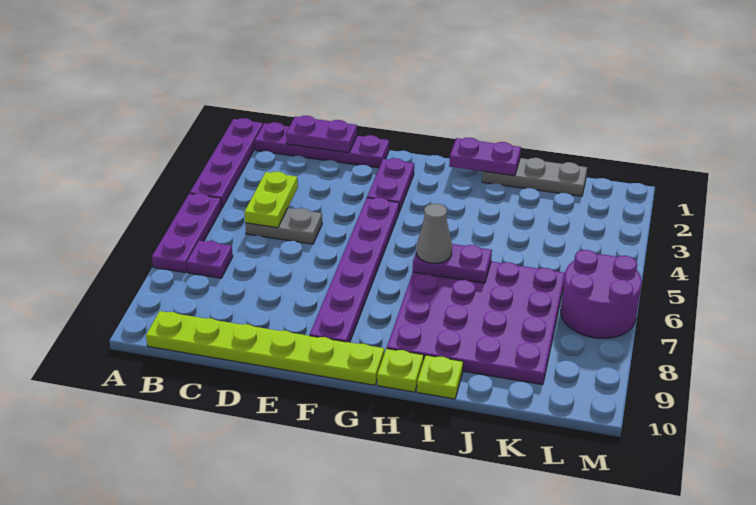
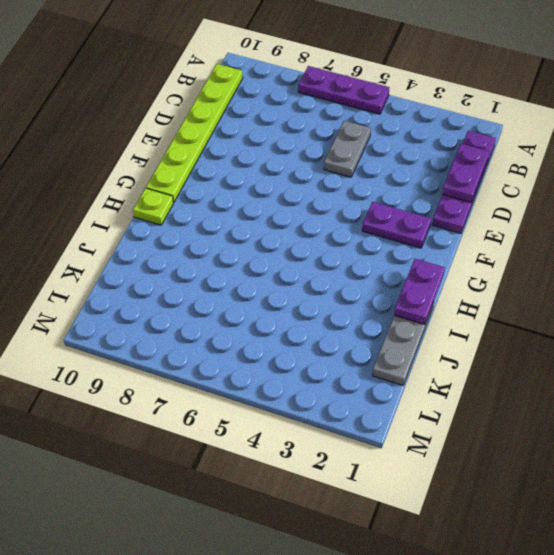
none -> purple plate A1:A4 level 1
none -> purple plate B7 level 1
none -> purple plate F4:F9 level 1

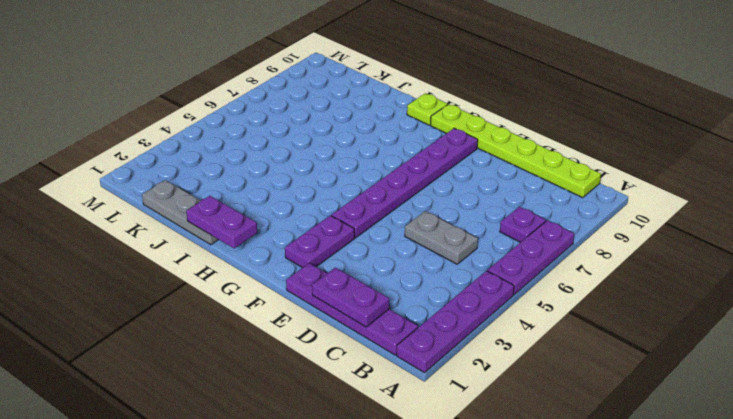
none -> purple plate H6:K9 level 1
none -> lime plate I10 level 1
none -> purple round brick L6:M7 level 1

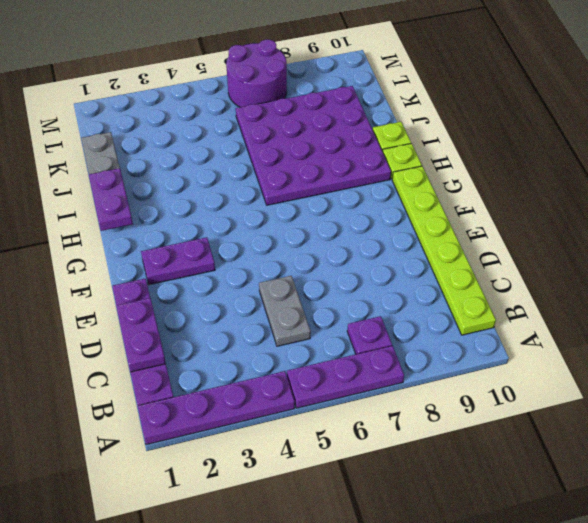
none -> purple plate F4:F9 level 1
none -> lime plate C4:C5 level 2
none -> purple plate H6:I6 level 2

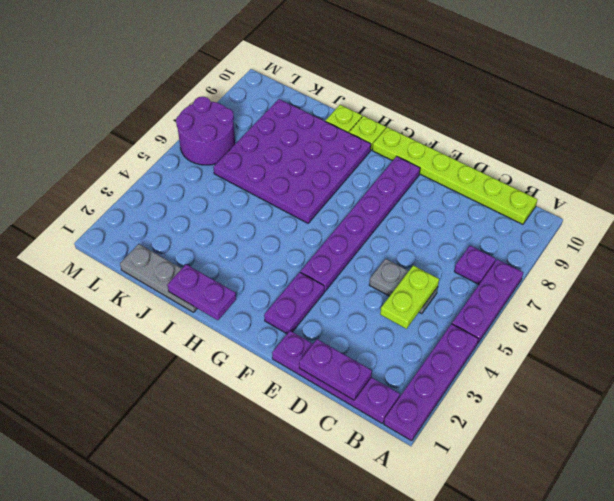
none -> purple plate H6:I6 level 2
none -> grey cone H6 level 3

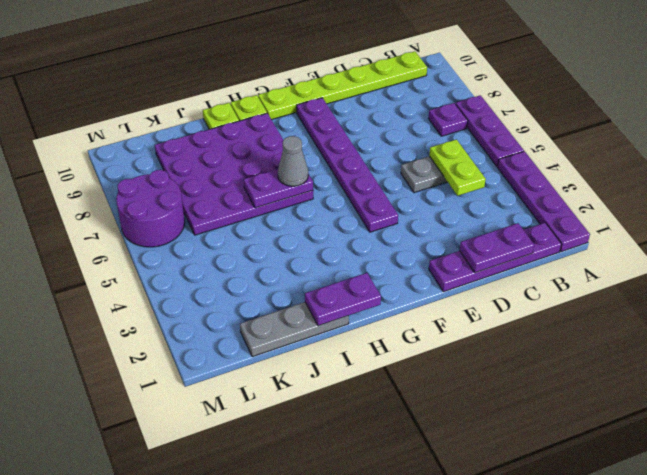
none -> purple plate F2:F3 level 1

